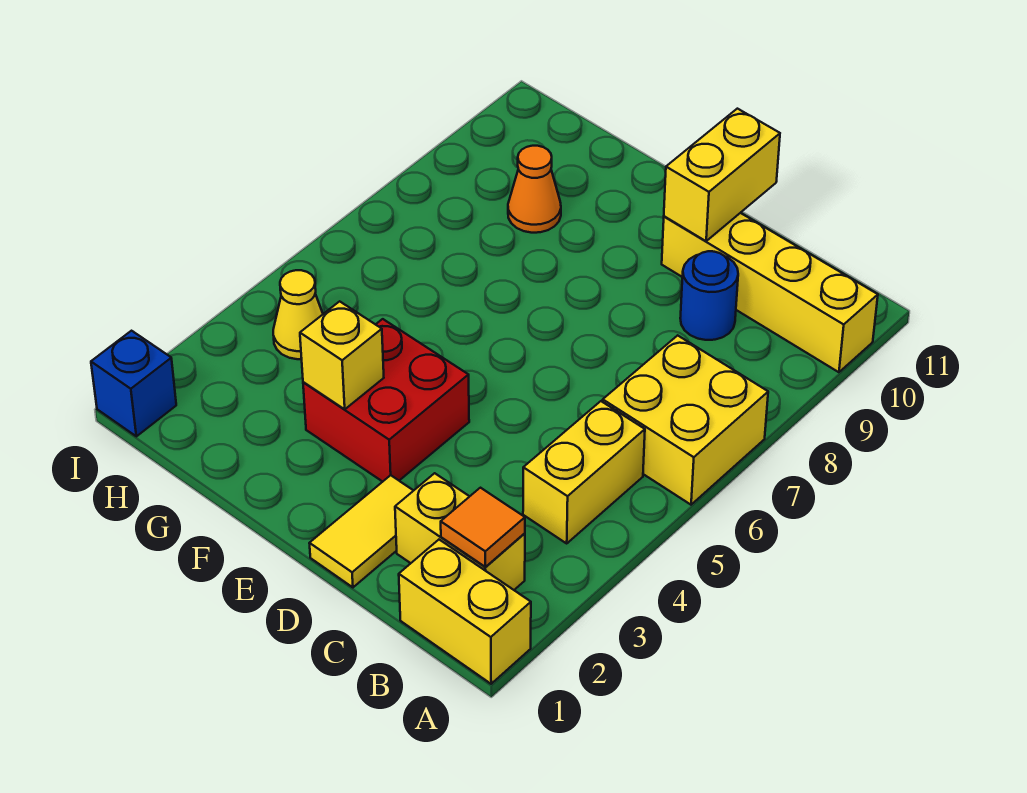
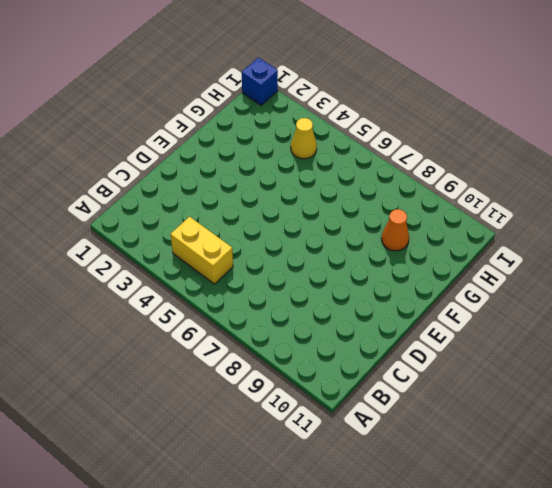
none -> yellow brick A1:B1 level 1
none -> yellow brick A6:B7 level 1
none -> yellow brick A10:D10 level 1

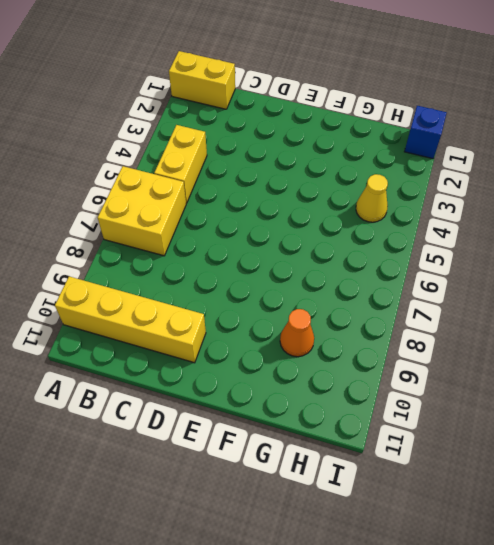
none -> yellow brick B2:C2 level 1
none -> blue round brick C9 level 1
none -> yellow tile D1:D2 level 1

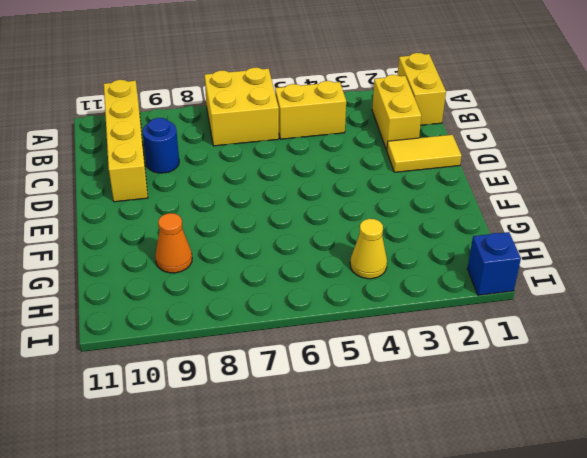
none -> red brick E3:F4 level 1
none -> orange tile B2 level 2
none -> yellow brick D10:D11 level 2

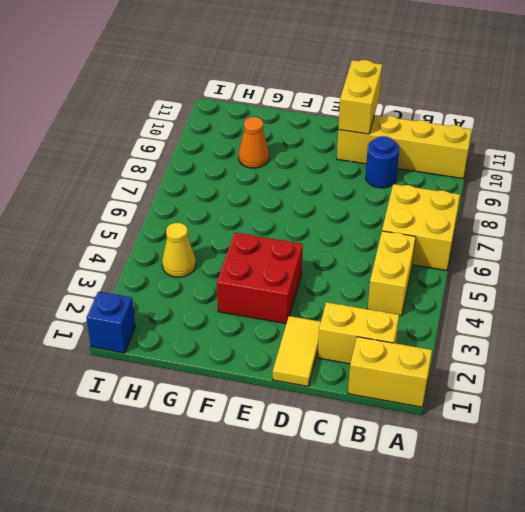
none -> orange tile B2 level 2
none -> yellow brick F3 level 2

